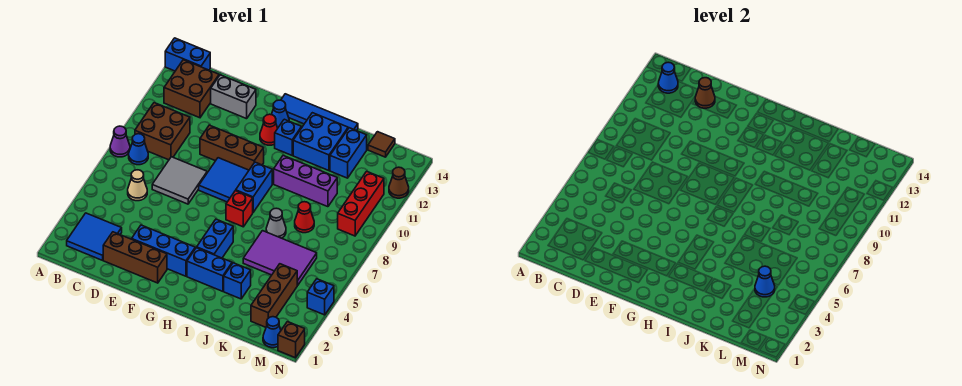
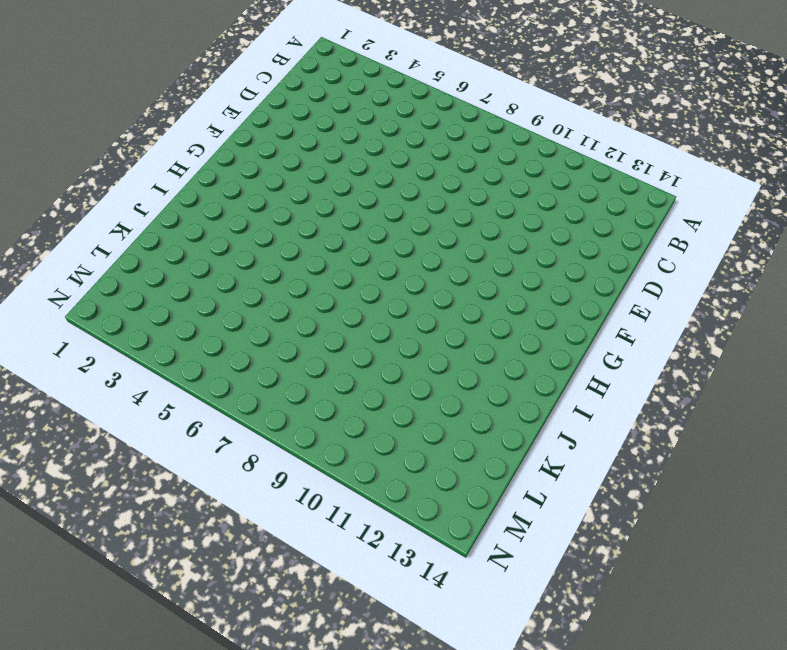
none -> purple cone A8 level 1
none -> blue brick A14:B14 level 1
none -> blue tile B2:C3 level 1
none -> blue cone B8 level 1

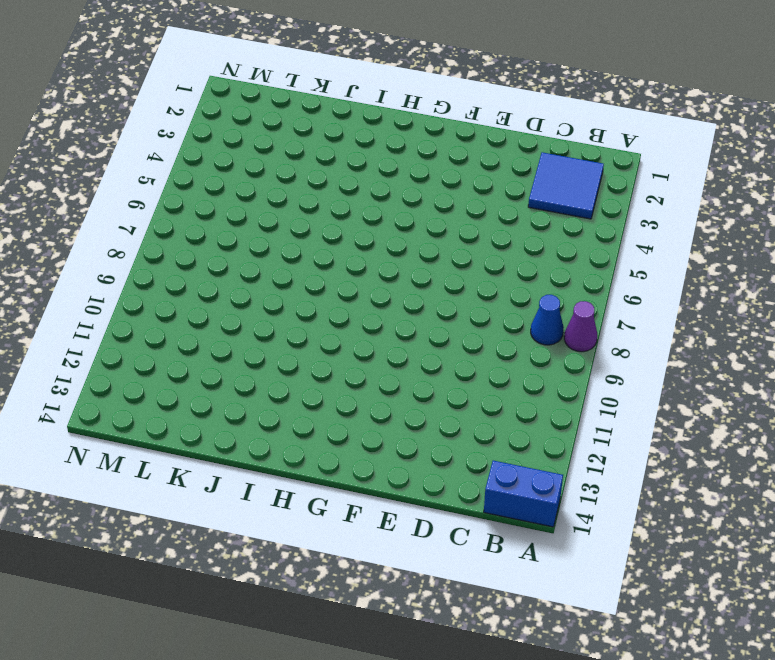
none -> brown brick B9:C10 level 1
none -> brown brick B12:C13 level 1
none -> tan cone C6 level 1
none -> brown brick D2:F2 level 1

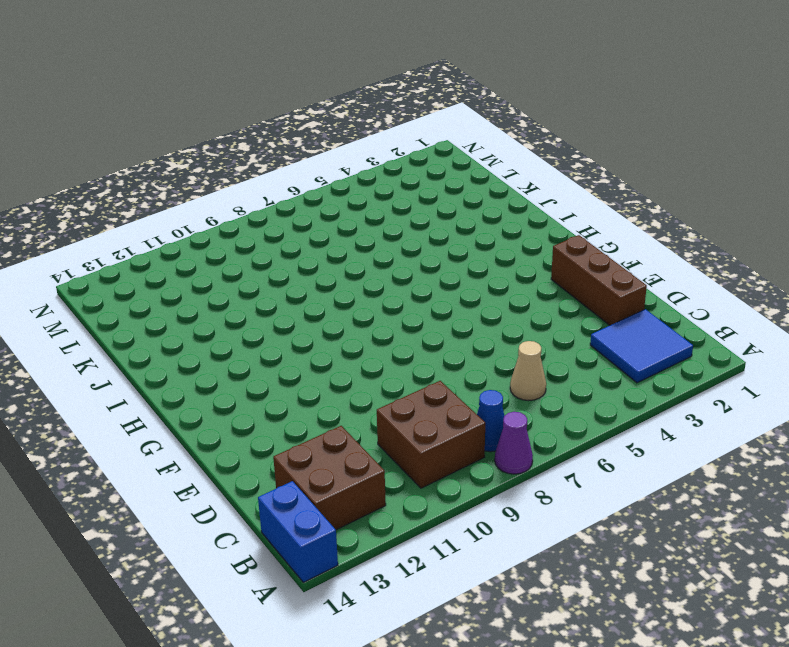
none -> grey tile D7:E8 level 1
none -> grey brick D13:E13 level 1
none -> blue brick E3:G3 level 1
none -> brown brick E10:G10 level 1

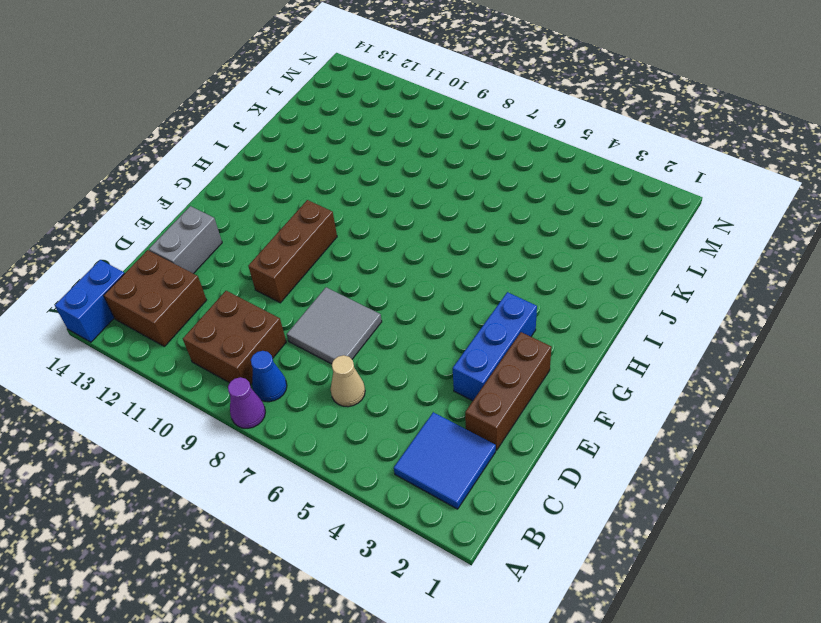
none -> blue tile F8:G9 level 1
none -> red cone G12 level 1
none -> blue cone G13 level 1
none -> blue tile G14:J14 level 1

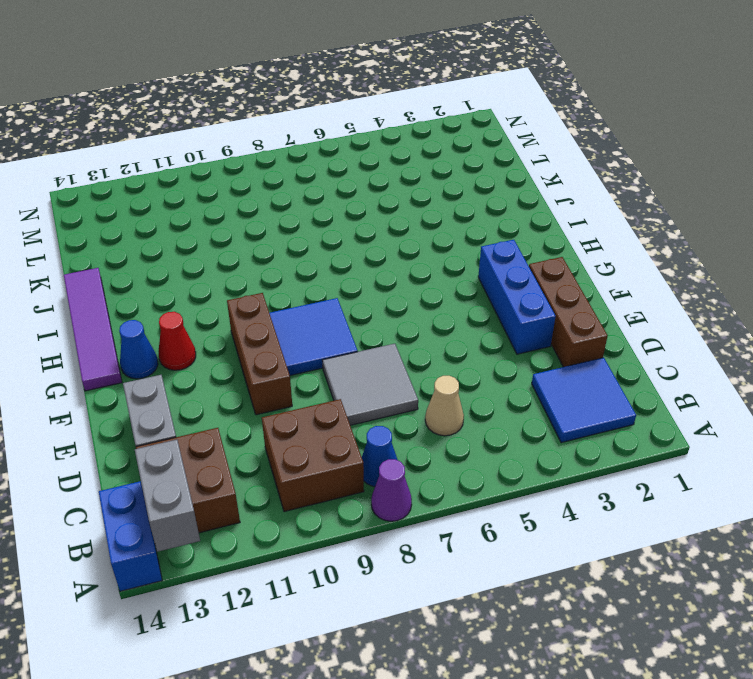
grey brick A13:B13 level 2 -> blue cone B13 level 2
purple tile G14:J14 level 1 -> blue tile G14:J14 level 1
none -> blue brick H3:I3 level 1
none -> blue brick H4:H5 level 1
none -> red brick H7 level 1
none -> blue brick H8:H9 level 1

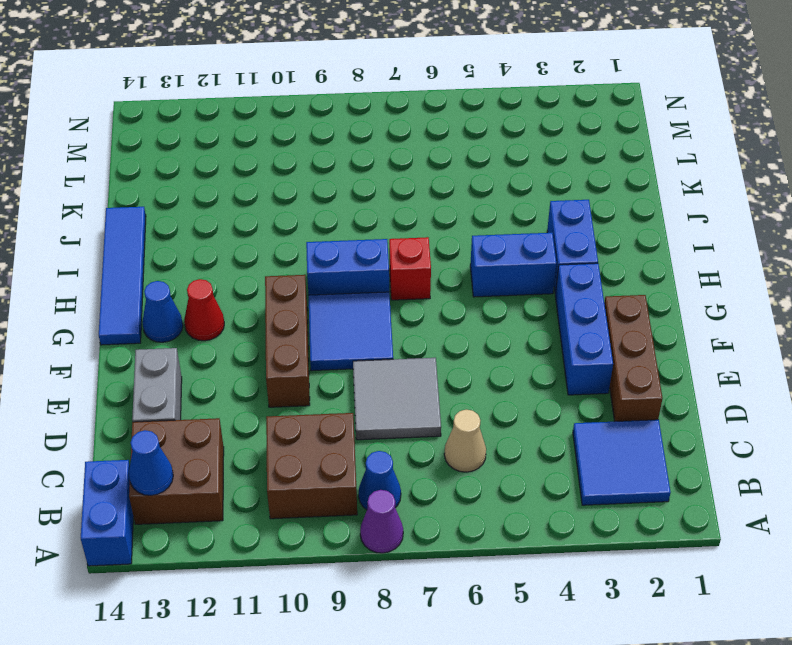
none -> blue brick H12 level 1
none -> purple brick I10:K10 level 1
none -> blue brick I12:J13 level 1
none -> blue brick J3 level 1

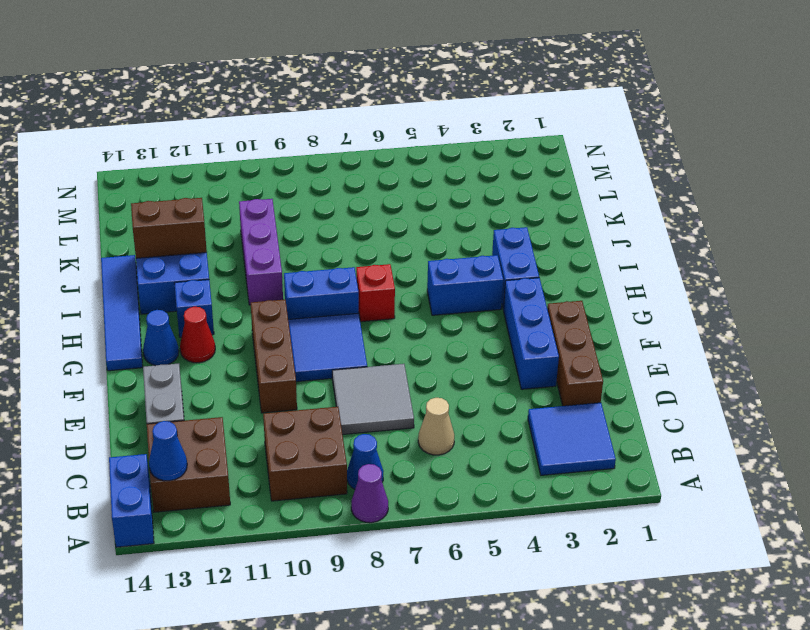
brown brick J12:J13 level 2 -> none
none -> blue brick J3 level 1
none -> purple tile J5:L6 level 1
none -> grey cone J7 level 1
none -> red cone K8 level 1

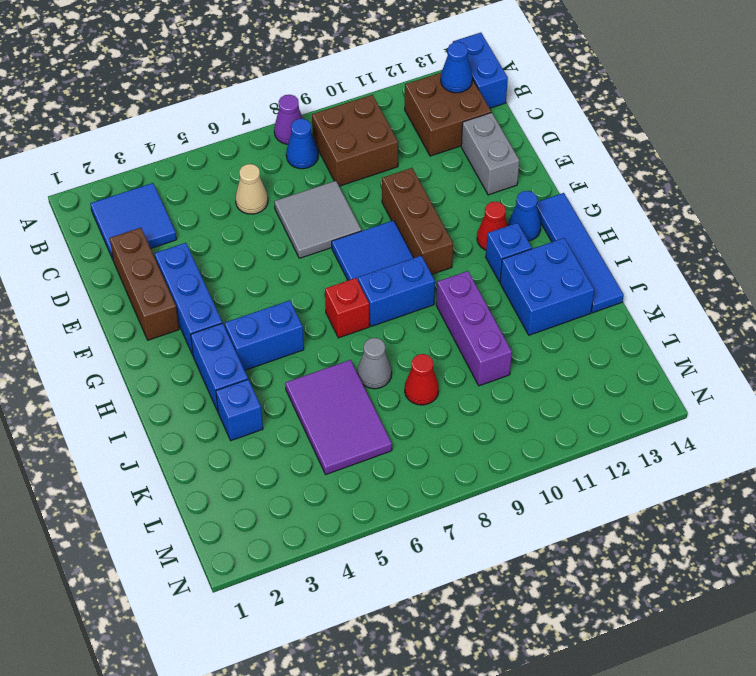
none -> blue brick K12:K13 level 1
none -> brown brick L2:L4 level 1
none -> brown tile L14 level 1
none -> blue cone M1 level 1

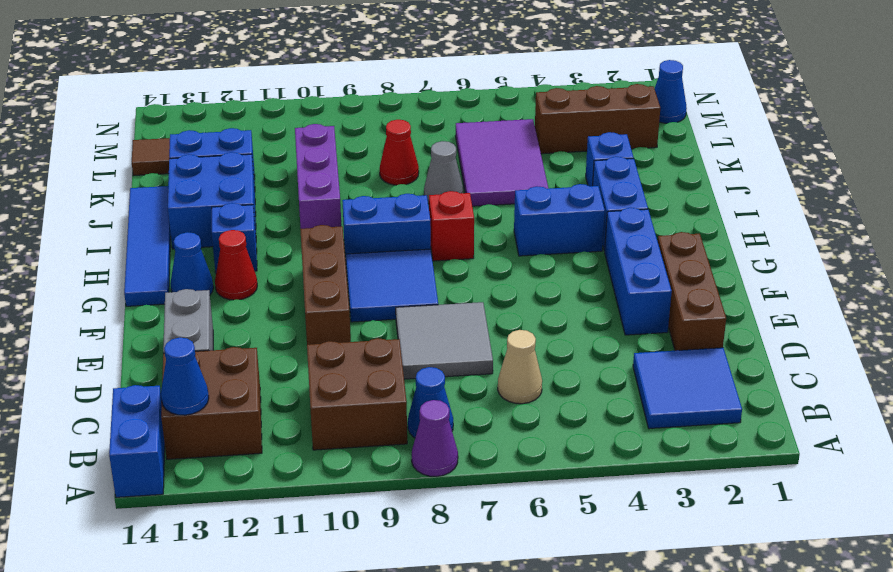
none -> red brick M9:M11 level 1
none -> brown brick N1 level 1
none -> blue brick N4 level 1
none -> brown cone N12 level 1

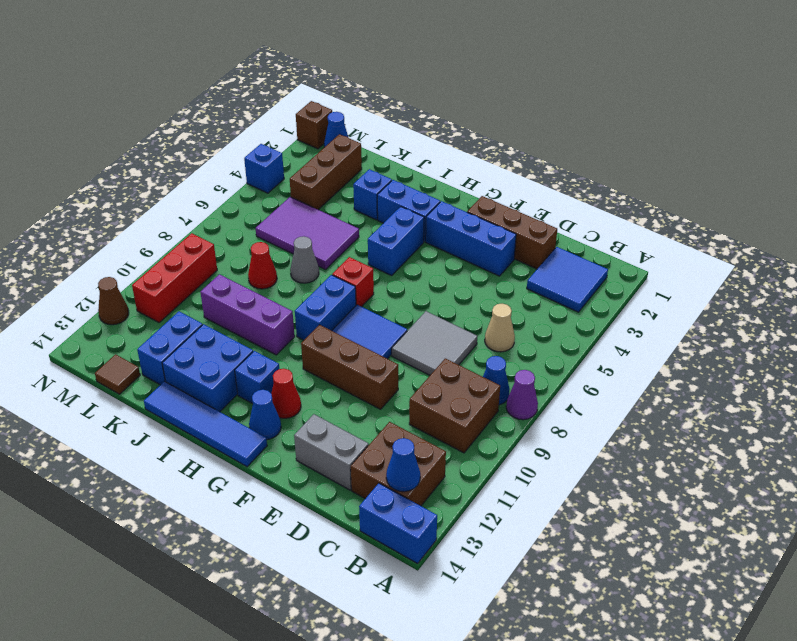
none -> brown cone D13 level 2
none -> blue cone L4 level 2

